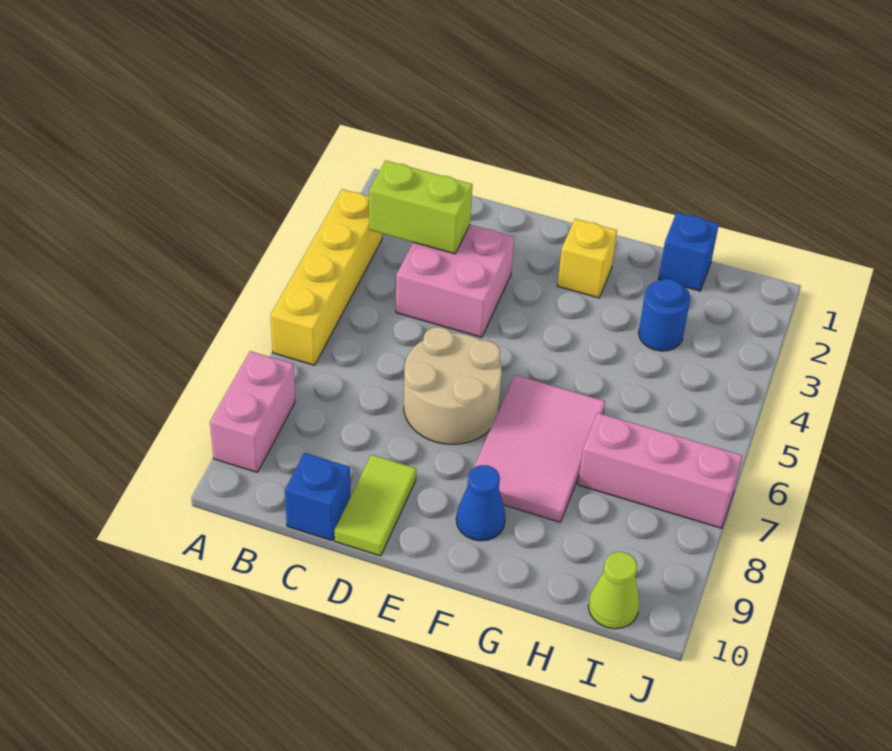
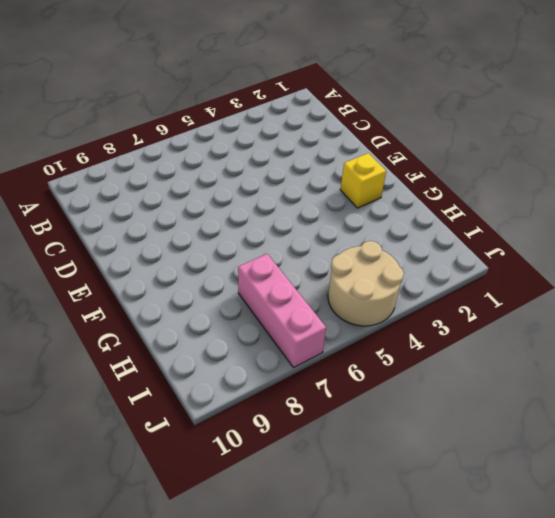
tan round brick I4:J5 level 1 -> tan round brick D6:E7 level 1
none -> yellow brick A3:A6 level 1
none -> pink brick A8:A9 level 1
none -> pink brick C3:D4 level 1

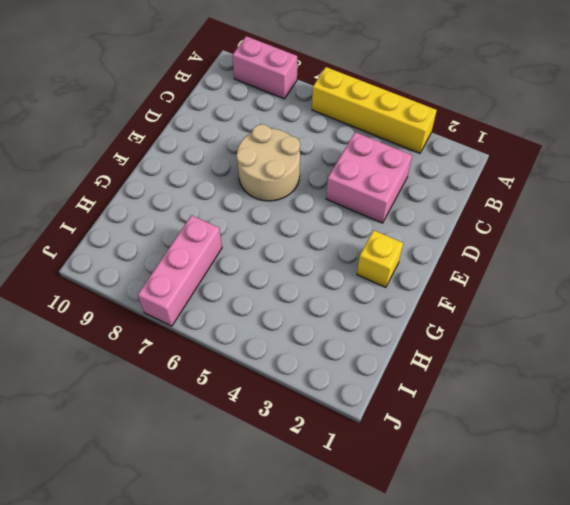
none -> blue brick C10 level 1
none -> lime tile D9:D10 level 1
none -> pink tile F6:G8 level 1

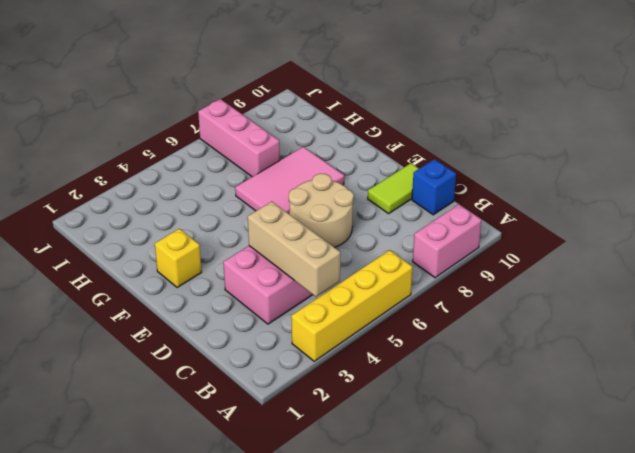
tan brick B4:D4 level 2 -> none
none -> blue cone F9 level 1
none -> blue brick H1 level 1
none -> blue round brick H3 level 1

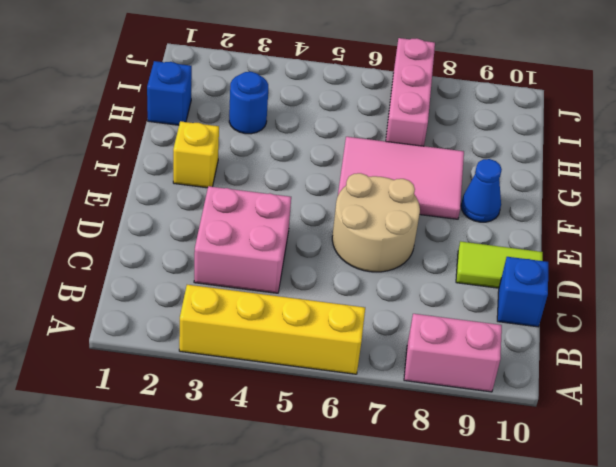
none -> lime cone I10 level 1
none -> lime brick B3:C3 level 2

